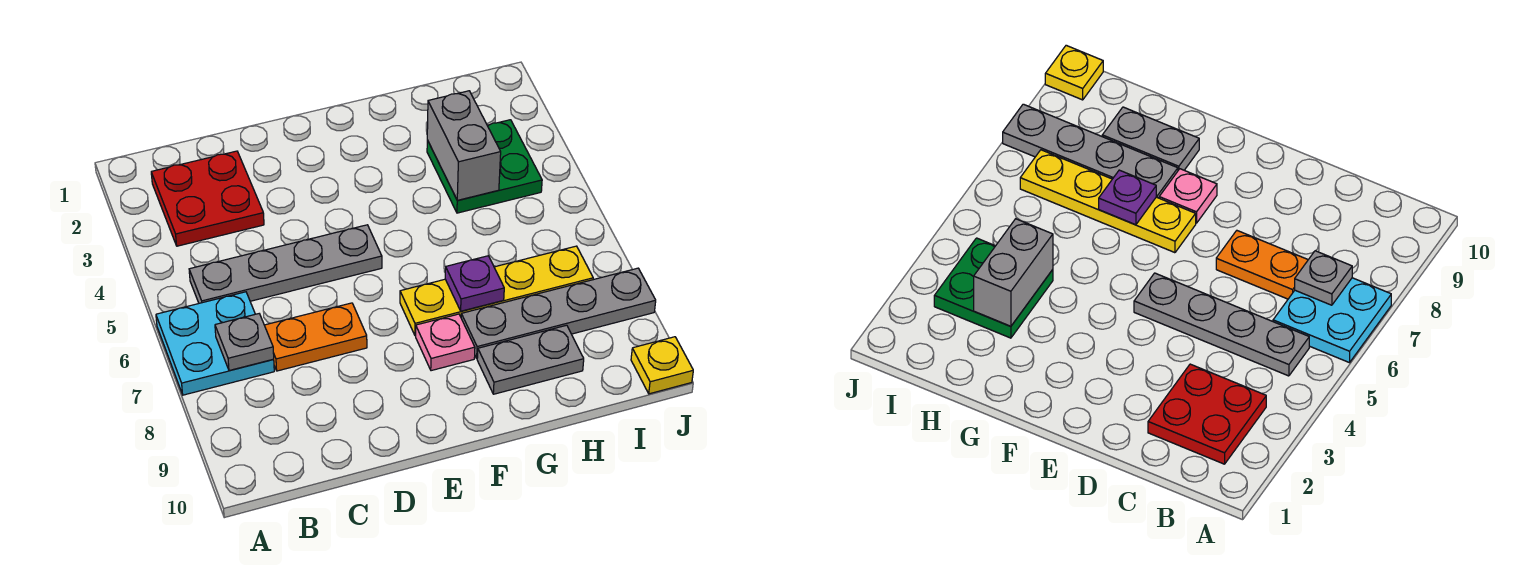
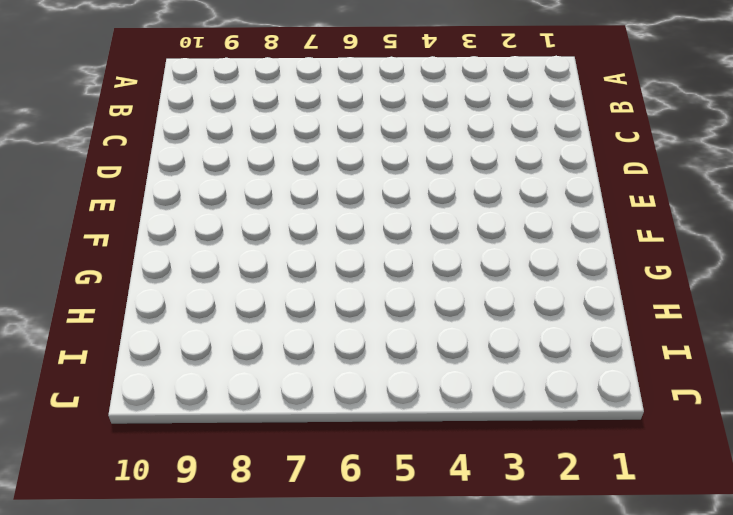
none -> cyan plate A6:B7 level 1
none -> red plate B2:C3 level 1
none -> grey plate B5:E5 level 1

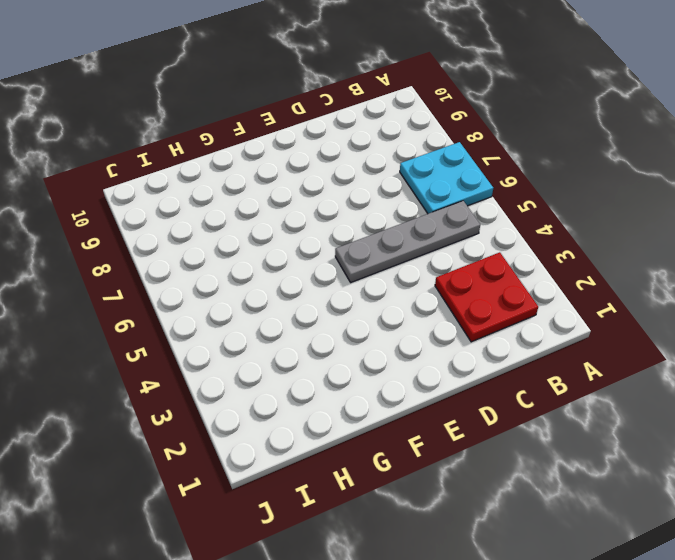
none -> orange plate C7:D7 level 1
none -> yellow plate F7:I7 level 1
none -> pink plate F8 level 1

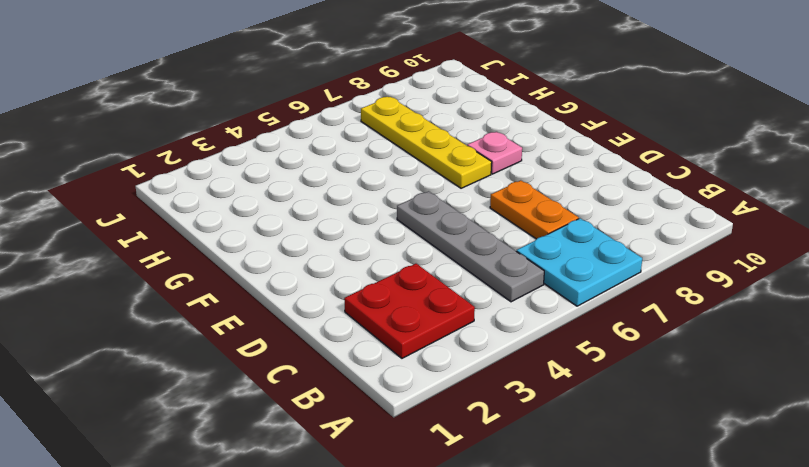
none -> grey plate G8:J8 level 1
none -> grey plate G9:H9 level 1
none -> green plate H3:I4 level 1

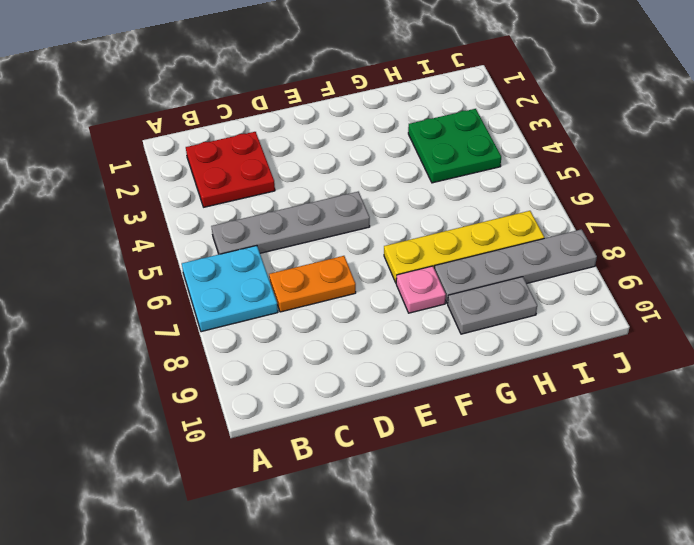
none -> yellow plate J10 level 1
none -> grey plate B7 level 2
none -> purple plate G7 level 2

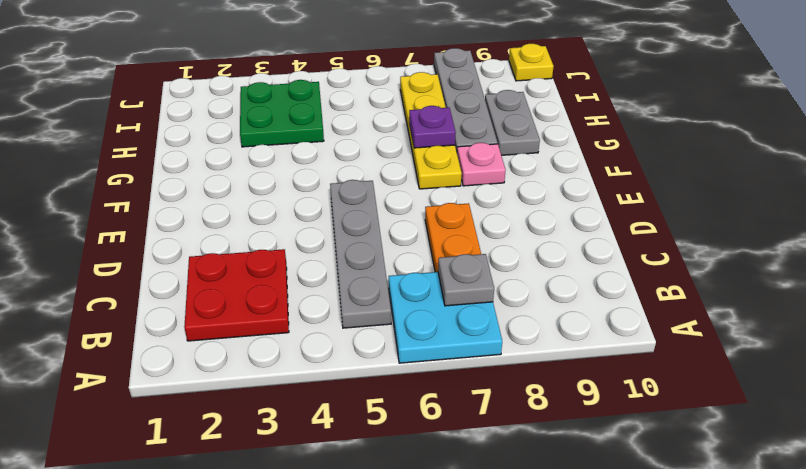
none -> grey brick H3:H4 level 2

